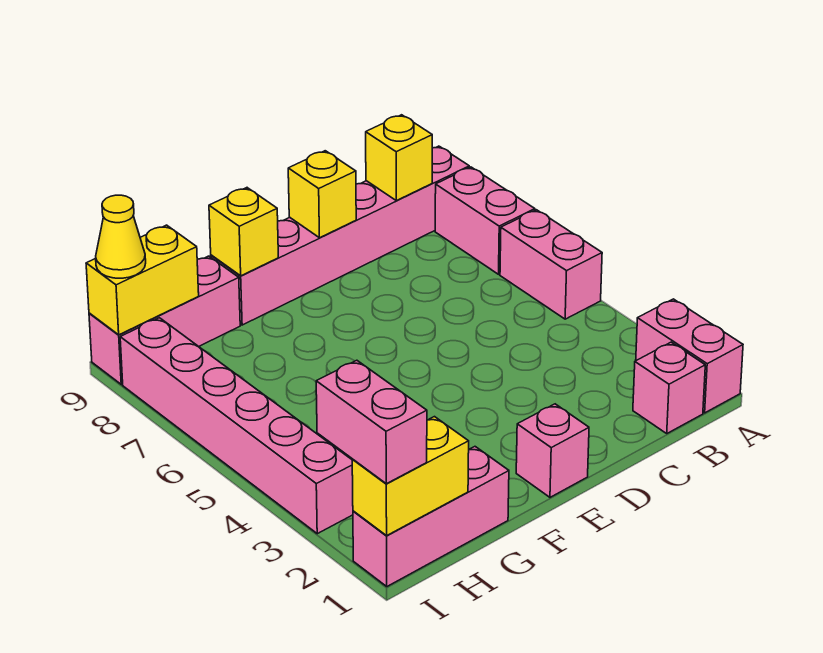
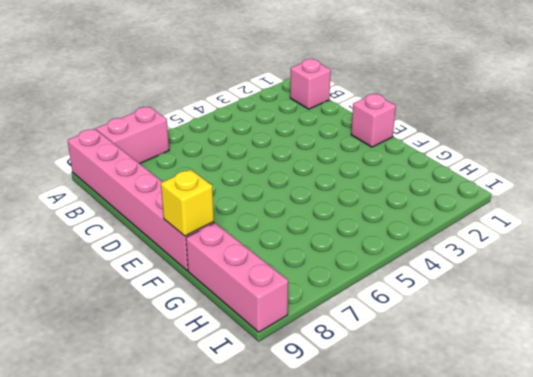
none -> pink brick A1:A2 level 1
none -> pink brick A5:A6 level 1
none -> pink brick G1:I1 level 1

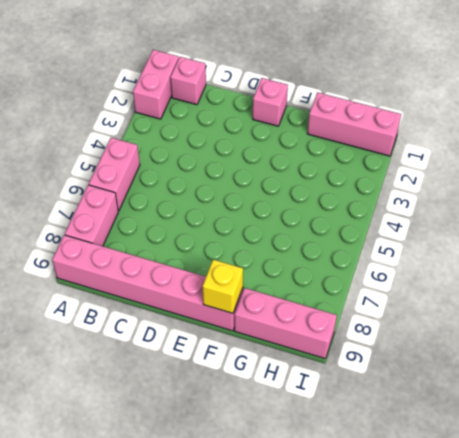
none -> pink brick I3:I8 level 1
none -> yellow brick B9 level 2
none -> yellow brick D9 level 2

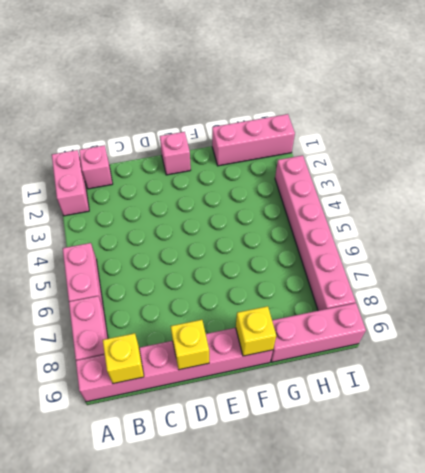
none -> yellow brick H1:I1 level 2
none -> yellow brick H9:I9 level 2
none -> pink brick I1:I2 level 3

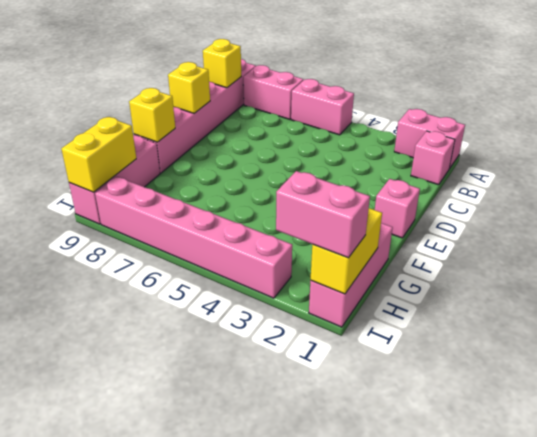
none -> yellow cone I9 level 3

